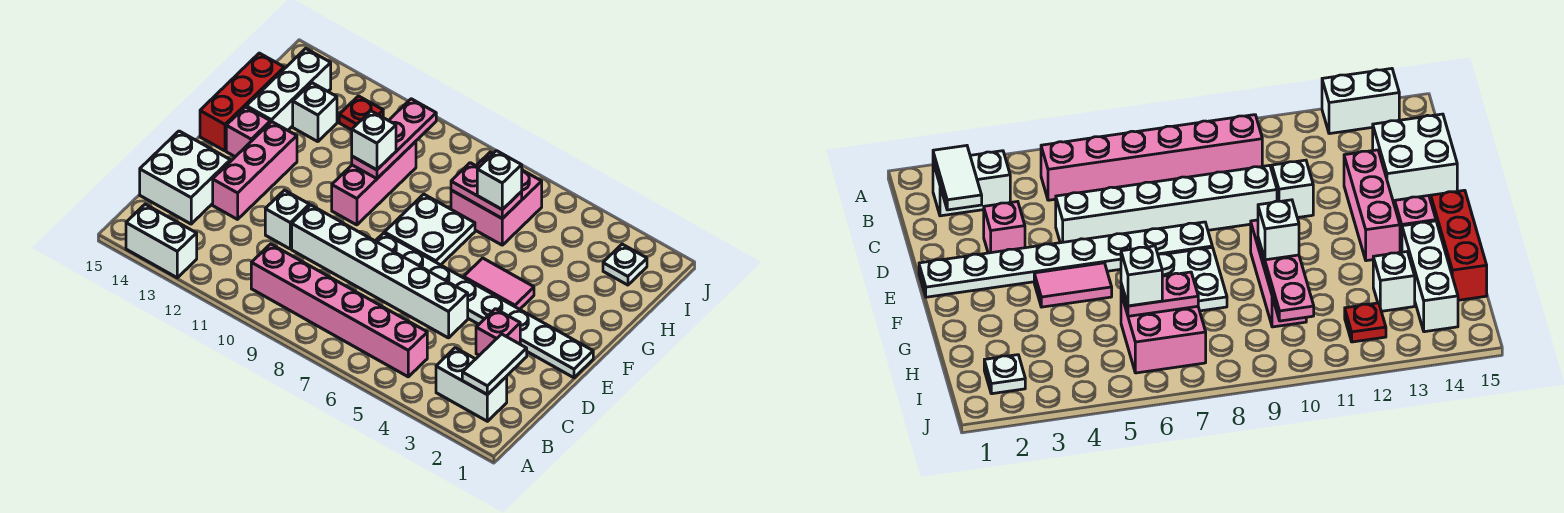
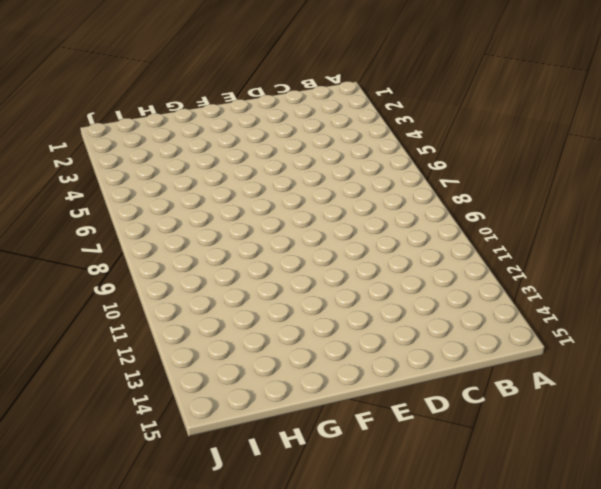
none -> white brick A13:A14 level 1
none -> white brick B2:B3 level 1
none -> pink brick B5:B10 level 1

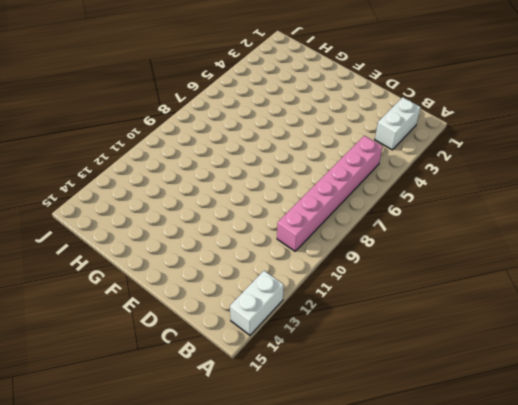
none -> white brick C14:D15 level 1
none -> pink brick D3 level 1
none -> white brick D5:D10 level 1

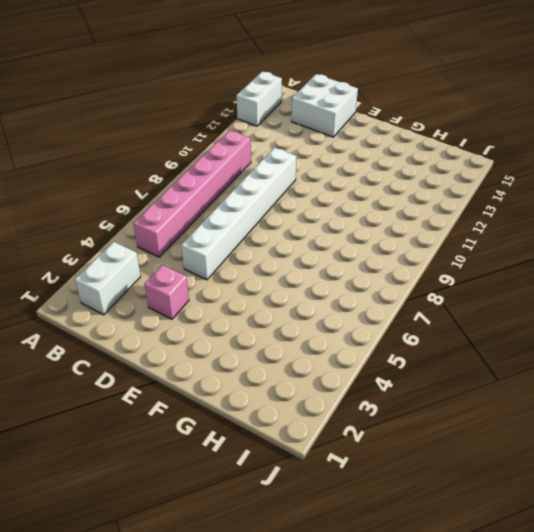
none -> white brick D11 level 1
none -> pink brick D13:F13 level 1
none -> white plate E1:E8 level 1

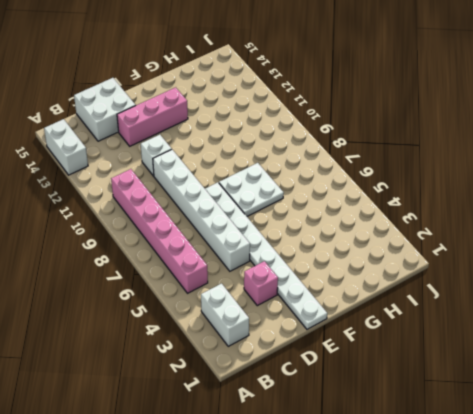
none -> pink tile F4:F5 level 1
none -> pink brick F10:H10 level 1
none -> pink brick F14 level 1

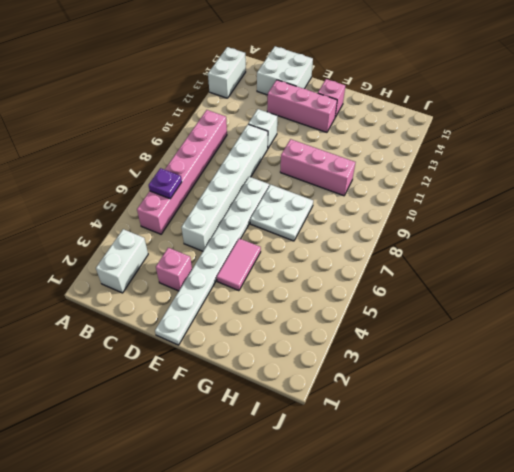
purple plate B6 level 2 -> none
none -> red brick F15:H15 level 1
none -> white brick G14:I14 level 1
none -> pink brick H6:I7 level 1

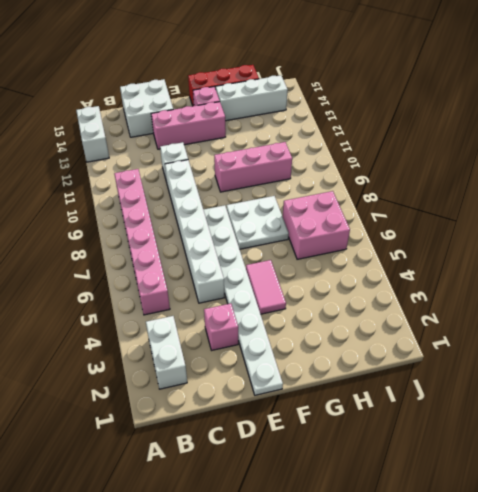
none -> white brick H13 level 1
none -> white plate I2 level 1
none -> red plate I12 level 1

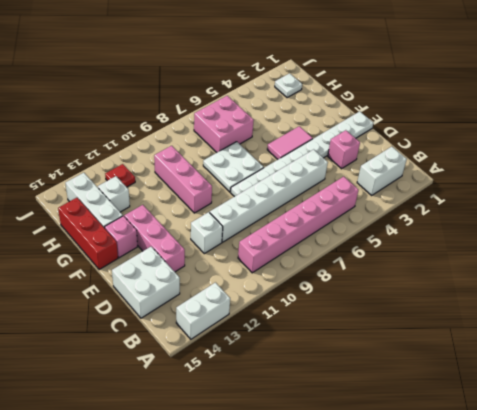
none -> white tile B2:C2 level 2
none -> pink plate G10:I10 level 2
none -> pink plate H6:H7 level 2

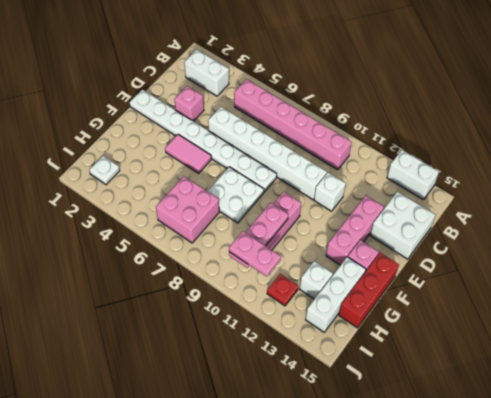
pink plate I10:I11 level 3 -> pink plate H6:H7 level 2
none -> white tile B2:C2 level 2
none -> white brick G10 level 3
none -> white brick H6 level 3

